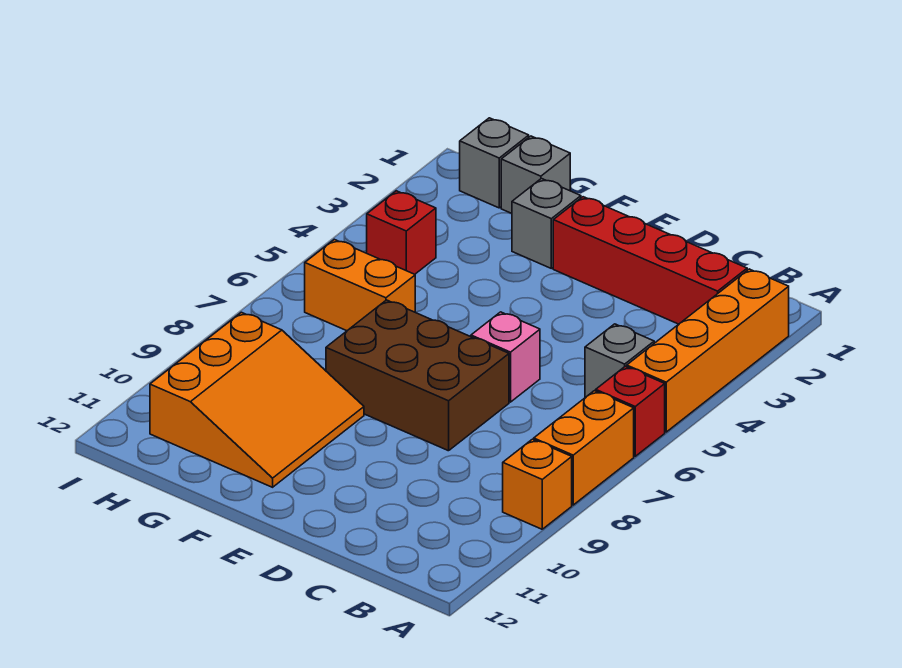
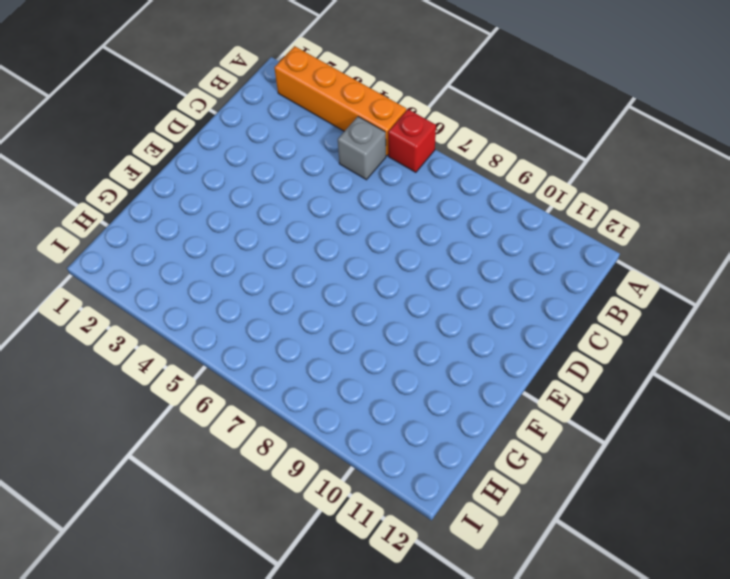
none -> orange brick A7:A8 level 1
none -> orange brick A9 level 1
none -> red brick B2:E2 level 1

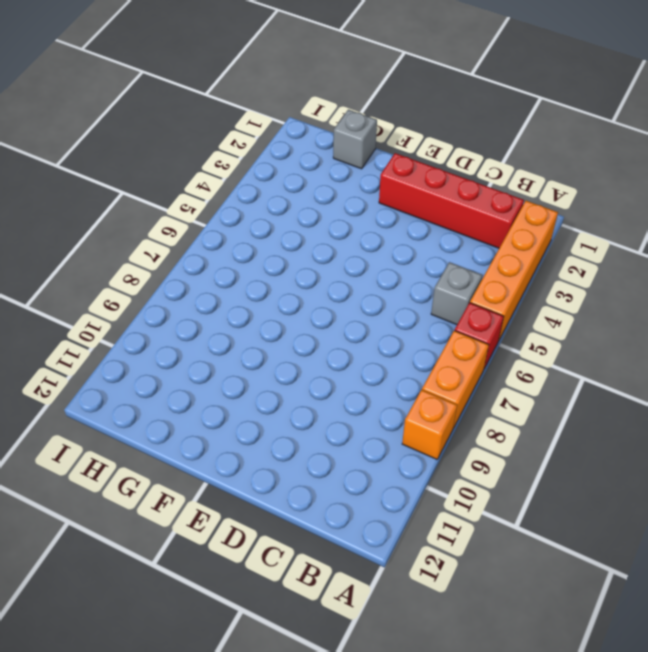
none -> pink brick D6 level 1
none -> brown brick D7:F8 level 1
none -> grey brick F2 level 1

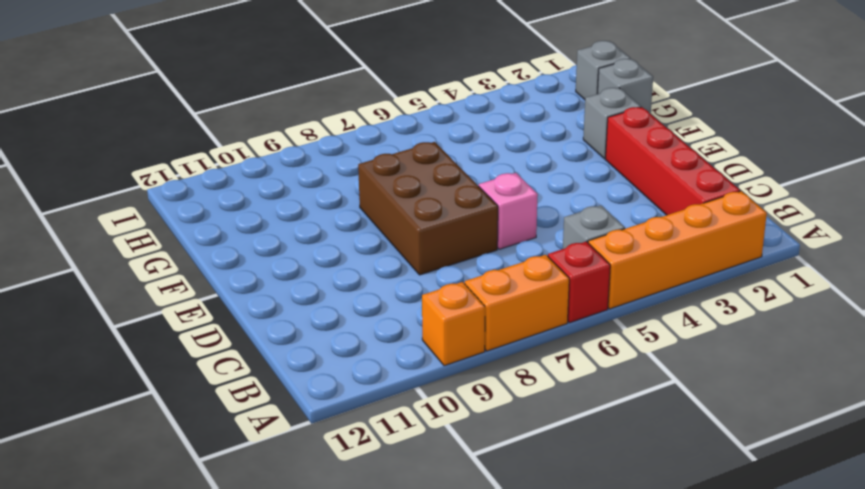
none -> orange slope F9:H11 level 1 top H
none -> orange brick G6:H6 level 1
none -> red brick H4 level 1

